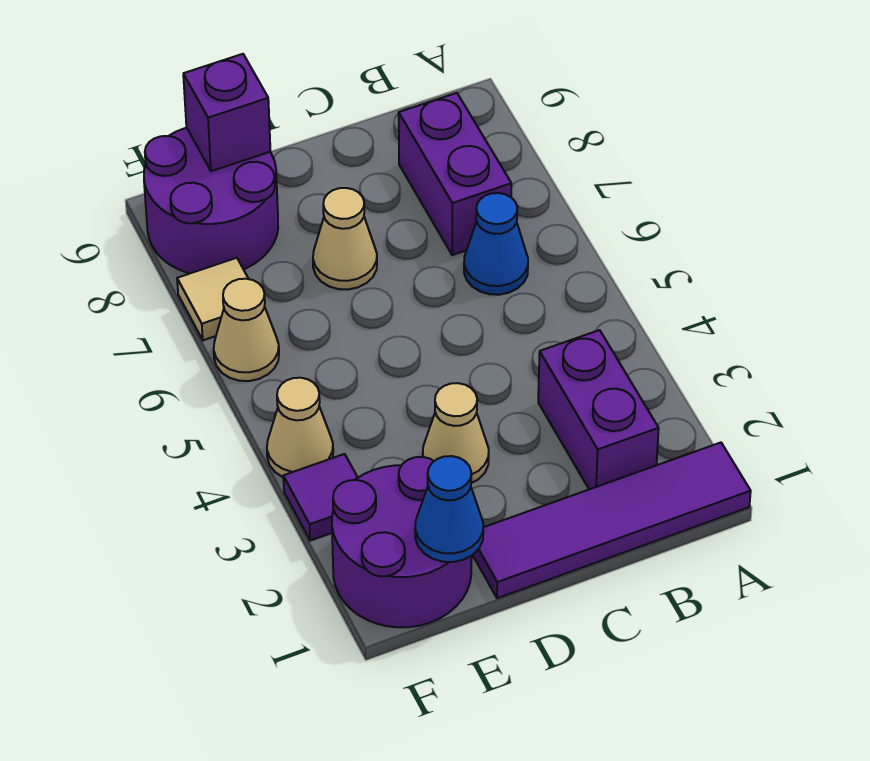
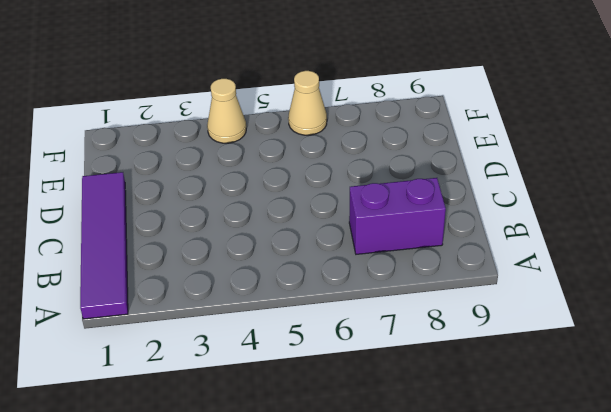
none -> purple brick B2:B3 level 1
none -> blue cone B6 level 1
none -> tan cone D3 level 1

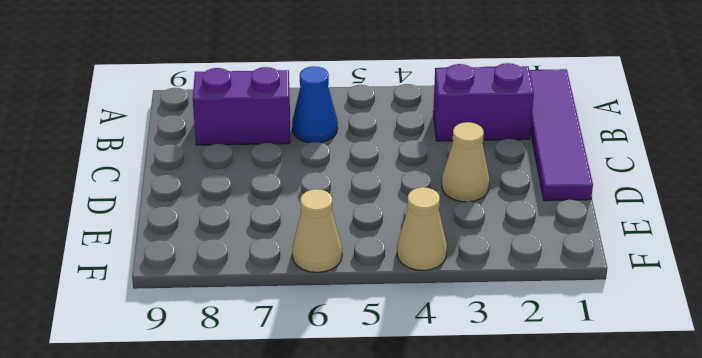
none -> tan cone D7 level 1
none -> purple round brick E1:F2 level 1
none -> purple round brick E8:F9 level 1

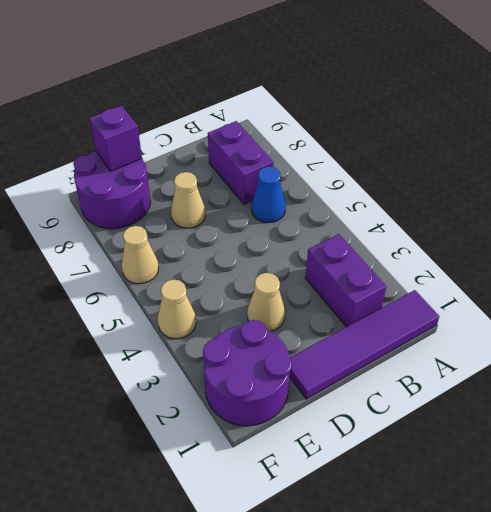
none -> purple tile F3 level 1
none -> tan tile F7 level 1
none -> blue cone E1 level 2

